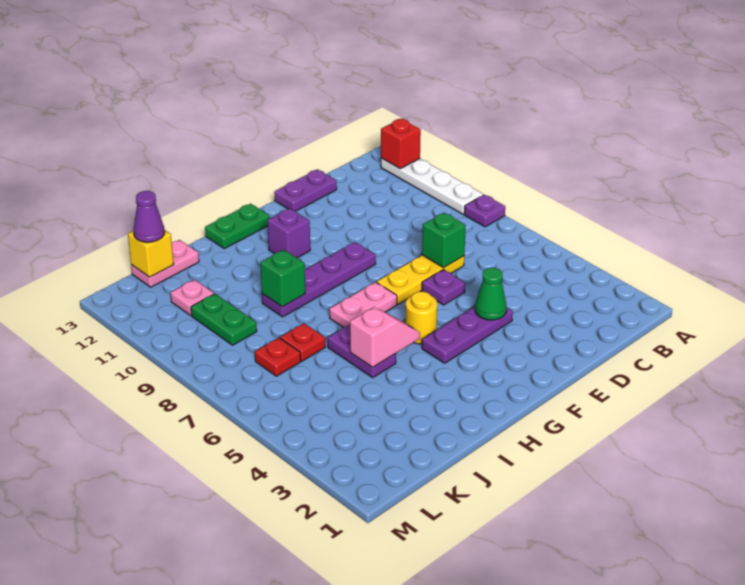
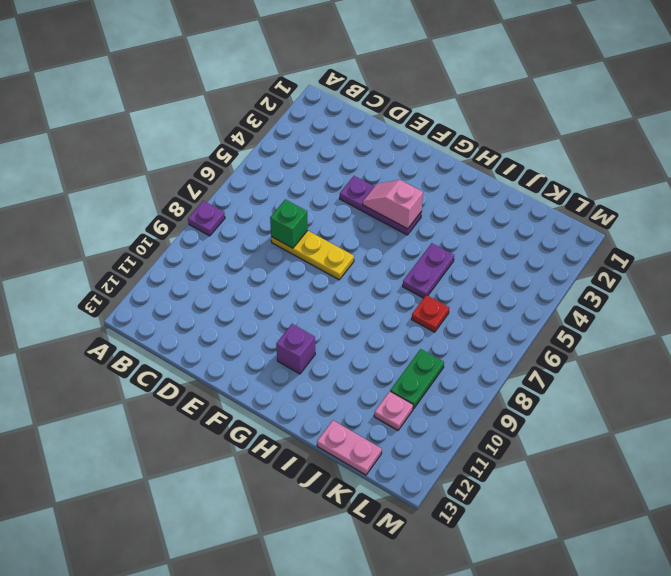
pink slope F4:G4 level 2 top G -> pink slope H5:I5 level 2 top I
none -> white plate A9:A12 level 1
none -> purple plate D13:E13 level 1
none -> purple plate E6 level 1

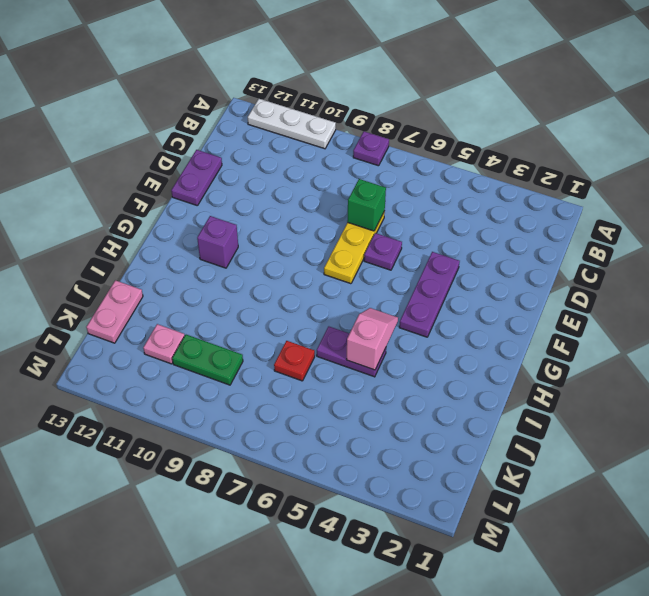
white plate A10:A12 level 1 -> white plate A9:A12 level 1
none -> purple plate F9:I9 level 1
none -> yellow round brick G5 level 1
none -> pink plate G7:H7 level 1

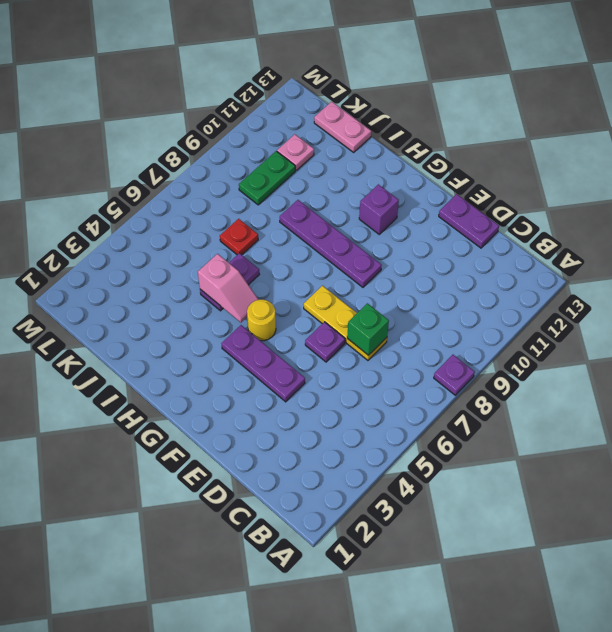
none -> white plate A9:A12 level 1
none -> pink plate G7:H7 level 1
none -> green plate G13:H13 level 1

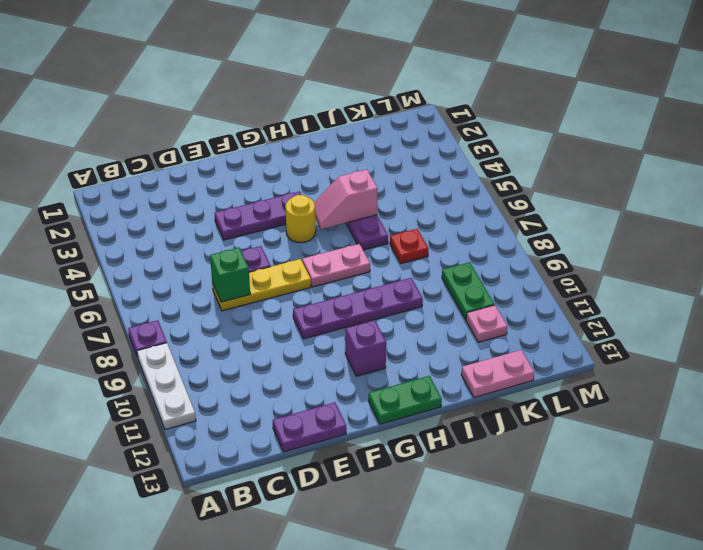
white plate A9:A11 level 1 -> white plate A9:A12 level 1
none -> red plate K7 level 1
none -> red brick A12 level 2
none -> green cone E4 level 2

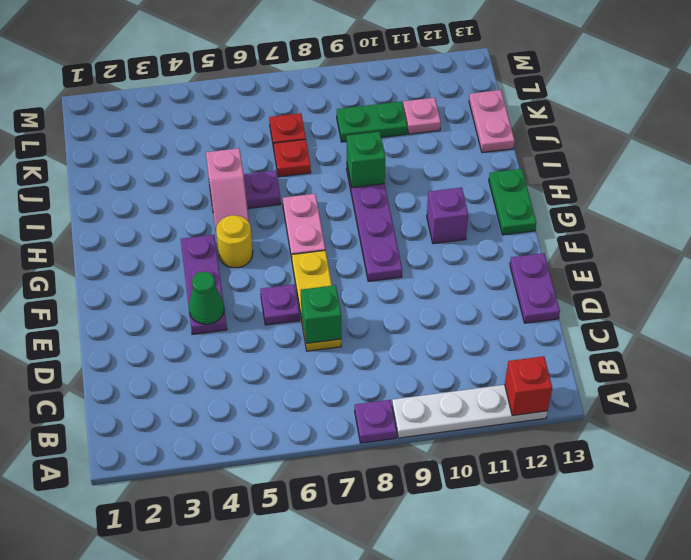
none -> yellow brick K13 level 2
none -> purple cone K13 level 3

